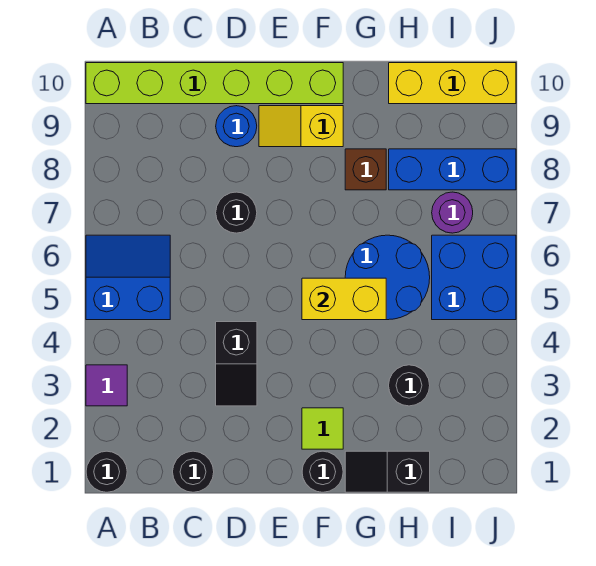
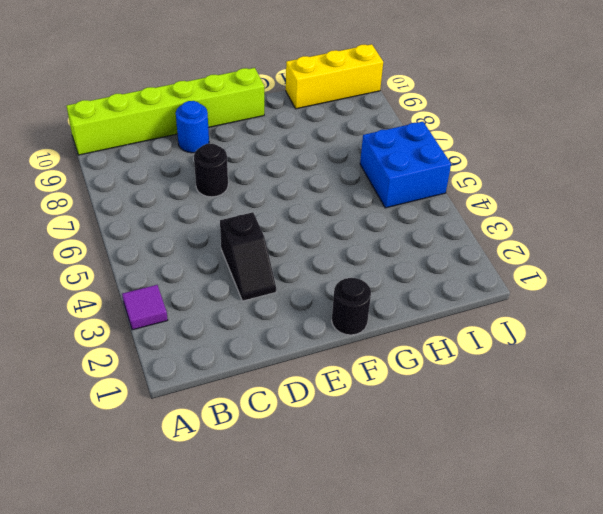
none -> black round brick A1 level 1
none -> blue slope A5:B6 level 1 top 5
none -> black round brick C1 level 1

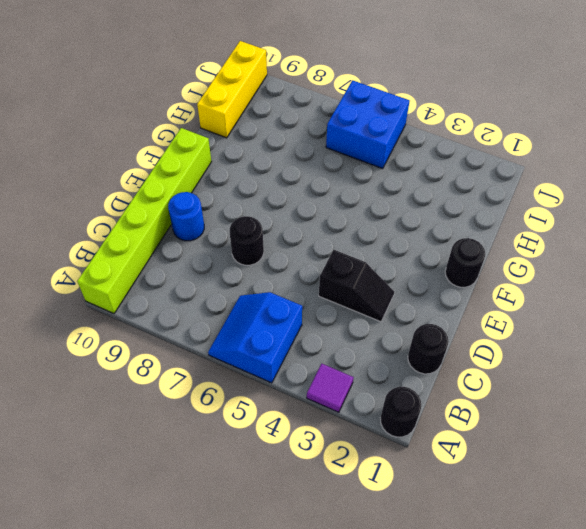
none -> yellow slope E9:F9 level 1 top F
none -> lime tile F2 level 1
none -> black slope G1:H1 level 1 top H

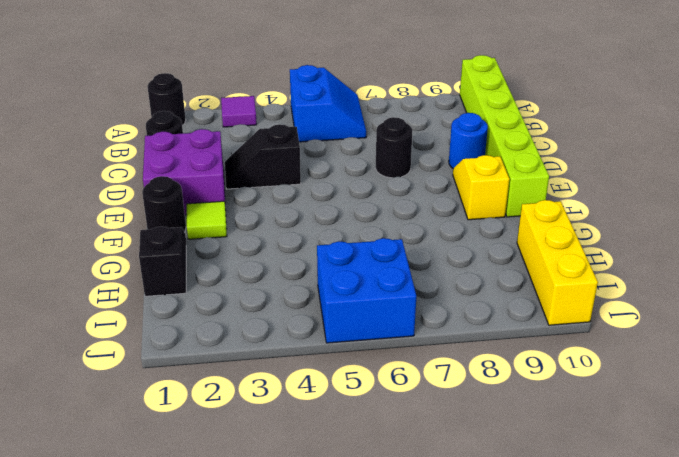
purple brick D1:E2 level 1 -> none
none -> blue round brick G5:H6 level 1
none -> brown brick G8 level 1
none -> black round brick H3 level 1

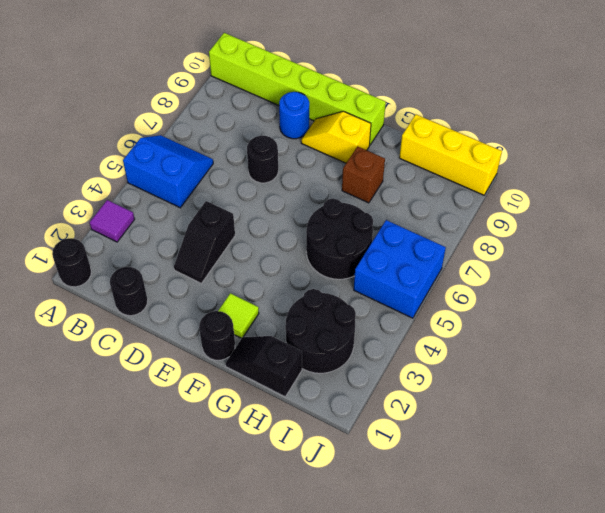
black round brick G5:H6 level 1 -> blue round brick G5:H6 level 1
black round brick H2:I3 level 1 -> black round brick H3 level 1
none -> blue brick H8:J8 level 1
none -> purple round brick I7 level 1
none -> yellow brick F5:G5 level 2

